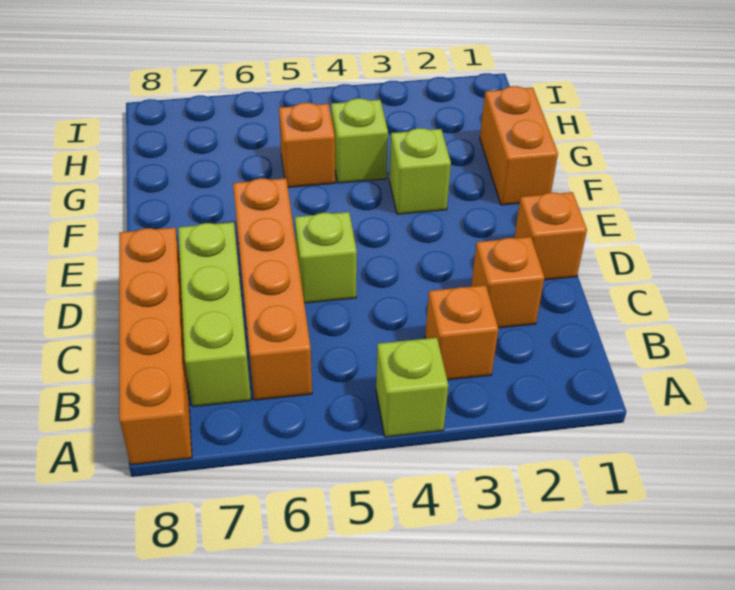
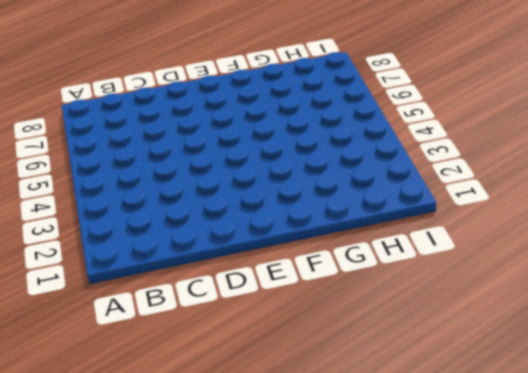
none -> lime brick A4 level 1
none -> orange brick A8:D8 level 1
none -> orange brick B3 level 1

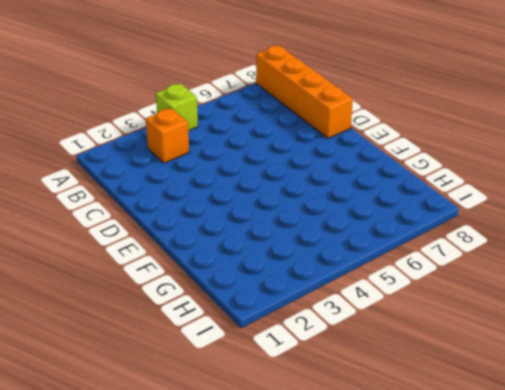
none -> orange brick B6:E6 level 1
none -> lime brick B7:D7 level 1
none -> orange brick C2 level 1

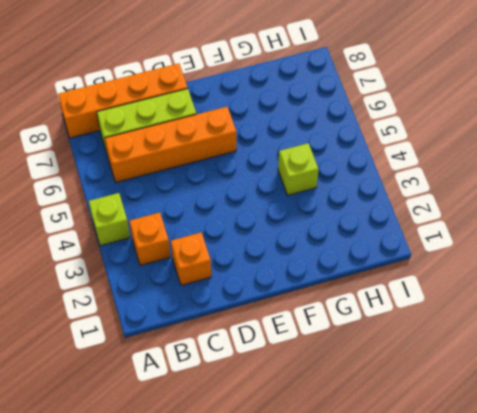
none -> orange brick D1 level 1
none -> lime brick D5 level 1
none -> orange brick F1:G1 level 1

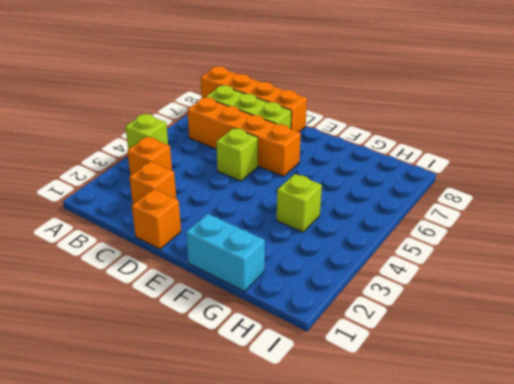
cyan brick F1:G1 level 1 -> orange brick F1:G1 level 1
none -> lime brick F3 level 1
none -> orange brick G5 level 1

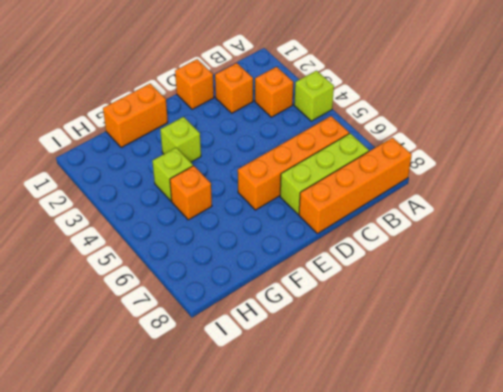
none -> lime brick D5 level 1

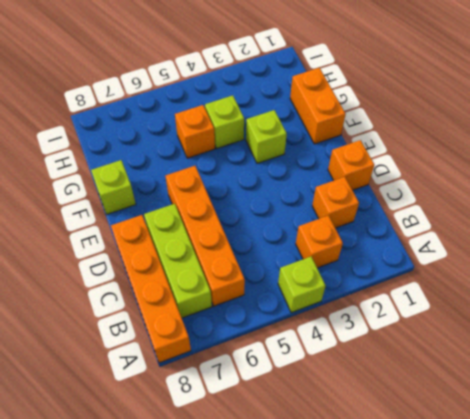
lime brick F8 level 1 -> lime brick D5 level 1

